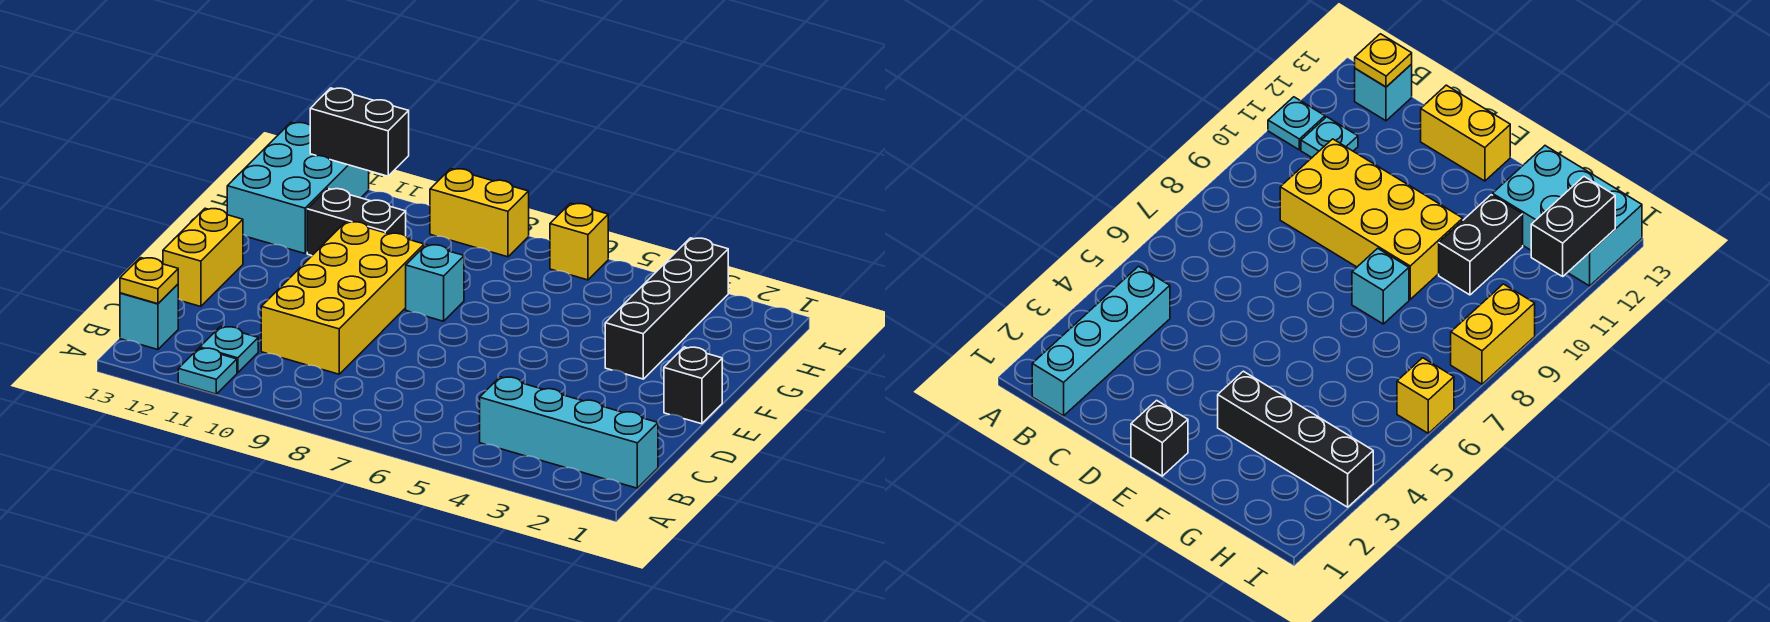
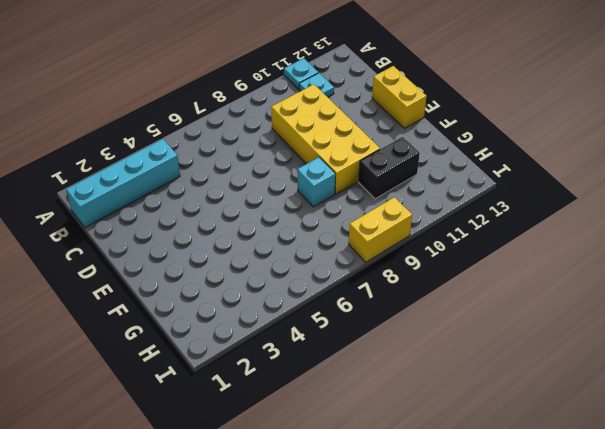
none -> cyan brick B13 level 1
none -> black brick E1 level 1
none -> black brick F3:I3 level 1

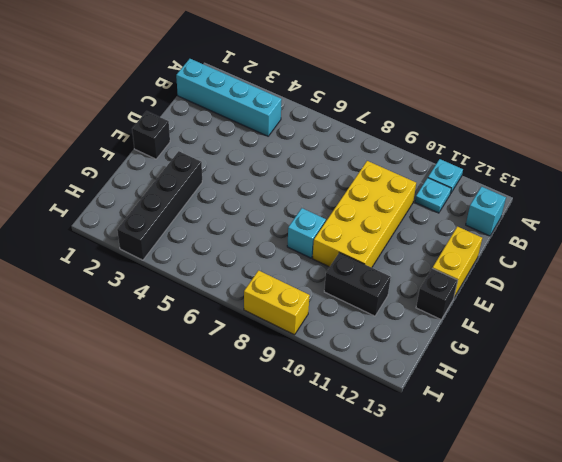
black brick F13 level 1 -> none
none -> cyan brick G12:I13 level 1
none -> yellow brick I6 level 1
none -> yellow plate B13 level 2

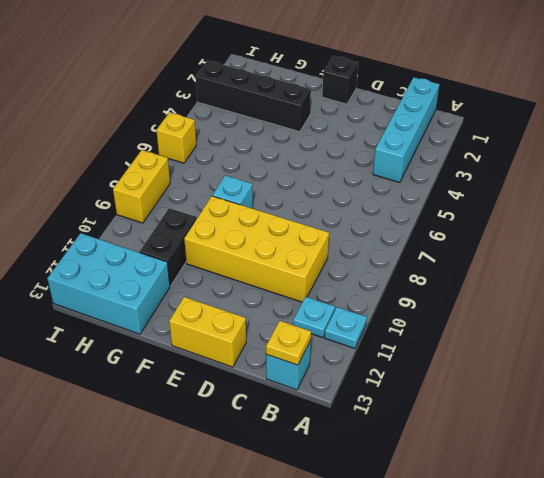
none -> black brick I11:I12 level 2

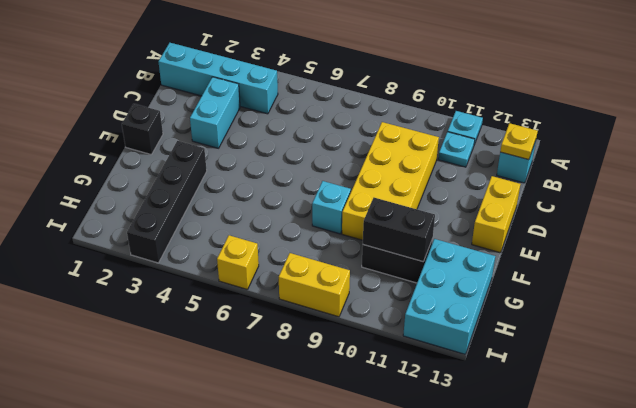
cyan brick C3:D3 level 1 -> none
black brick G10:G11 level 2 -> black brick I11:I12 level 2

